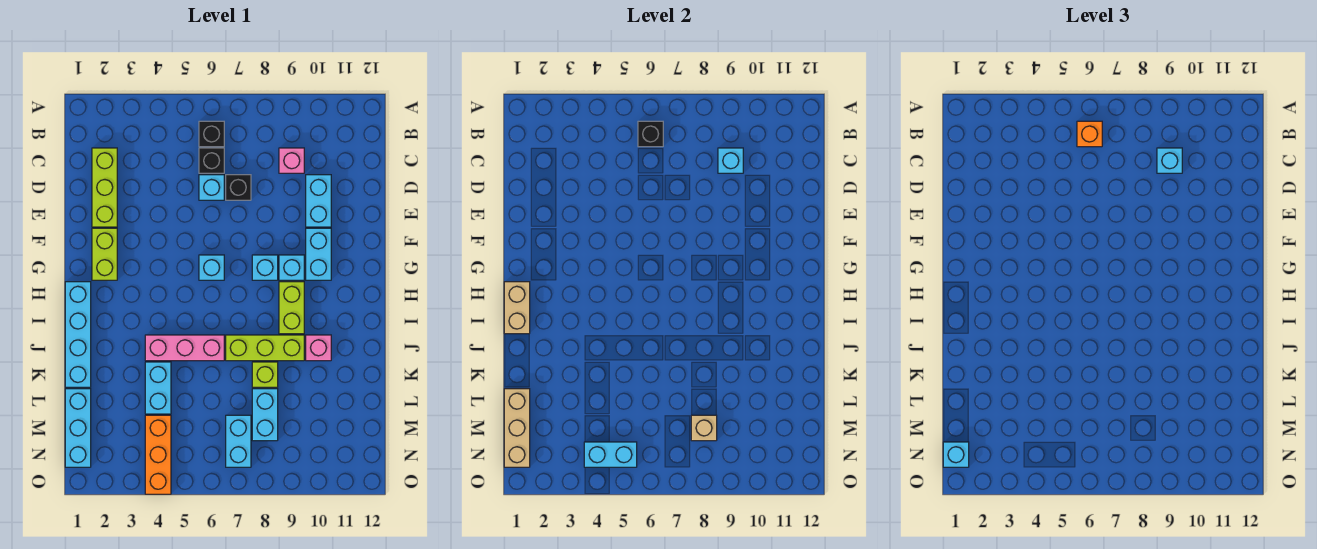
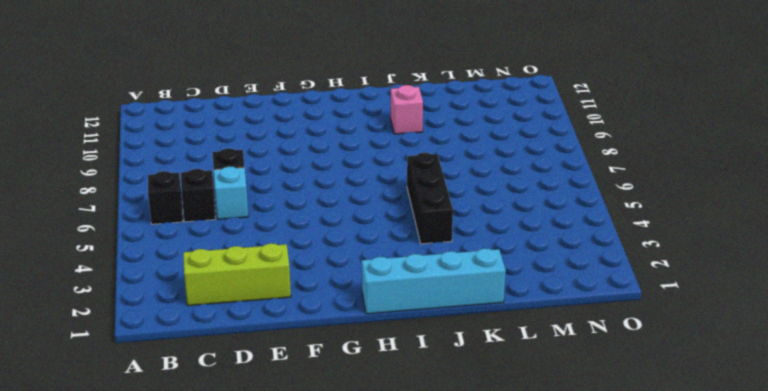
black brick J4:J6 level 1 -> pink brick J4:J6 level 1
none -> pink brick C9 level 1
none -> cyan brick D10:E10 level 1
none -> lime brick F2:G2 level 1
none -> cyan brick F10:G10 level 1

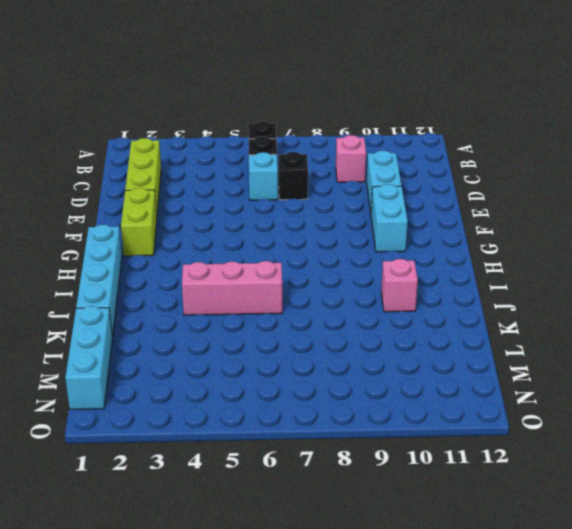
none -> cyan brick G6 level 1
none -> cyan brick G8 level 1
none -> cyan brick G9 level 1
none -> lime brick H9:I9 level 1

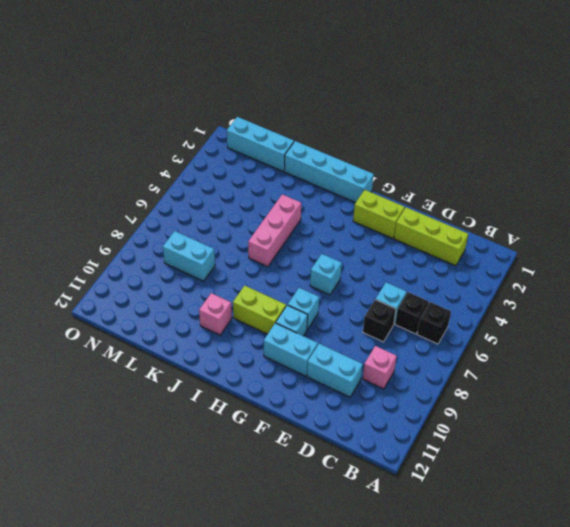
none -> lime brick J7:J9 level 1
none -> cyan brick K4:L4 level 1
none -> lime brick K8 level 1
none -> orange brick M4:O4 level 1

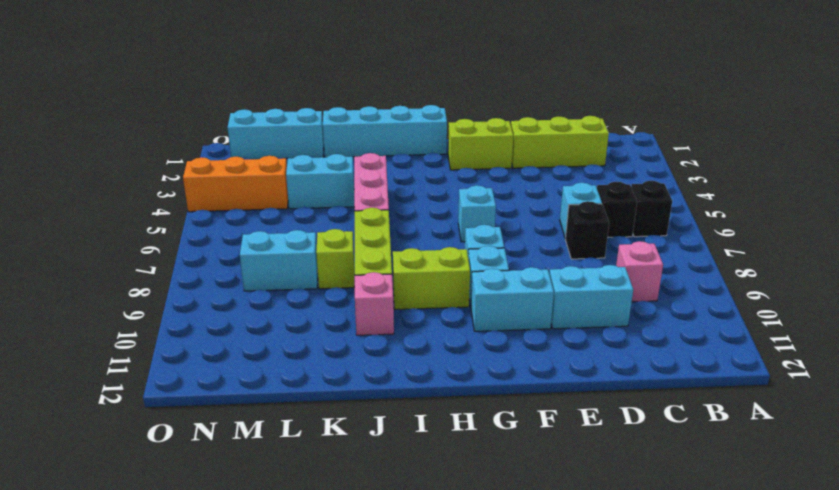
none -> cyan brick M7:N7 level 1
none -> black brick B6 level 2
none -> cyan brick C9 level 2
none -> tan brick H1:I1 level 2

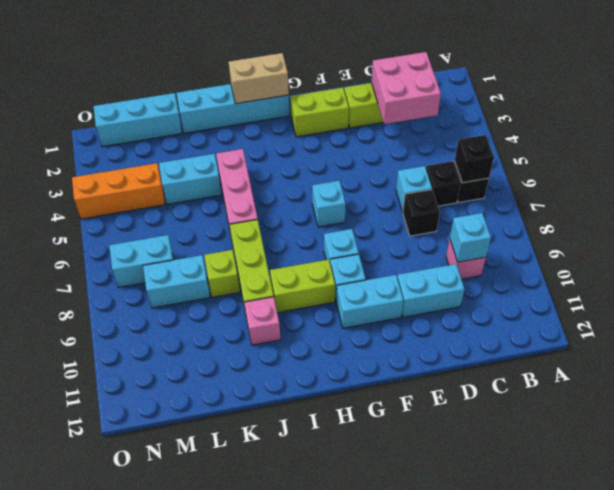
pink brick C2:D3 level 2 -> none
none -> tan brick L1:N1 level 2
none -> tan brick M8 level 2
none -> cyan brick N4:N5 level 2
none -> orange brick B6 level 3

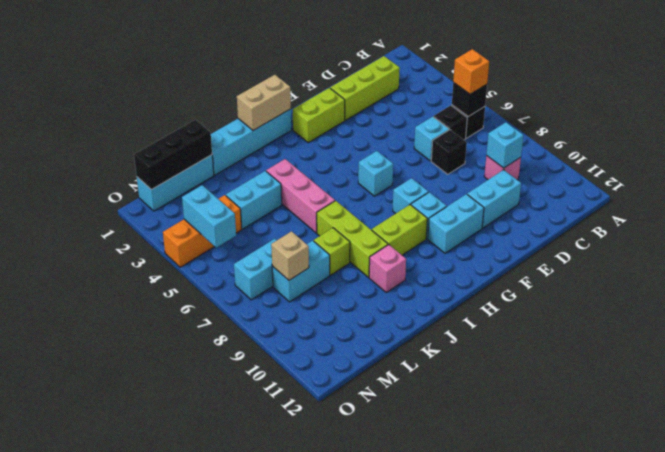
black brick L1:N1 level 2 -> tan brick L1:N1 level 2
none -> cyan brick C9 level 3
none -> cyan brick N1 level 3

